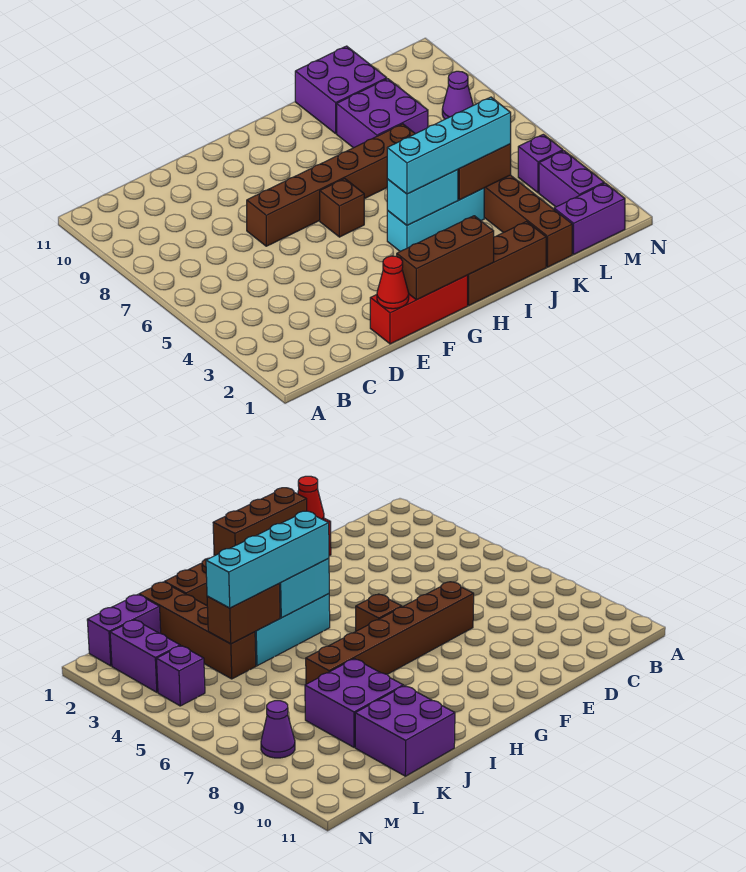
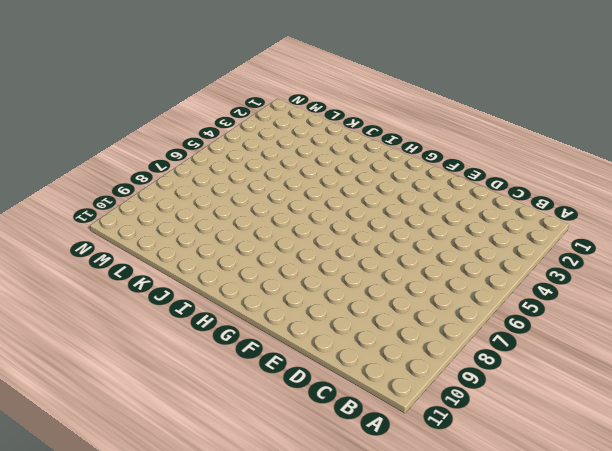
none -> red brick E1:G1 level 1
none -> brown brick E7:J7 level 1
none -> brown brick G6 level 1

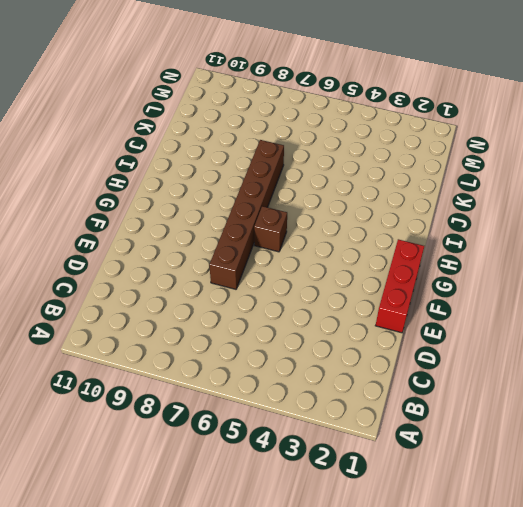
none -> brown brick H1:J1 level 1
none -> cyan brick H4:J4 level 1
none -> purple brick J8:K9 level 1

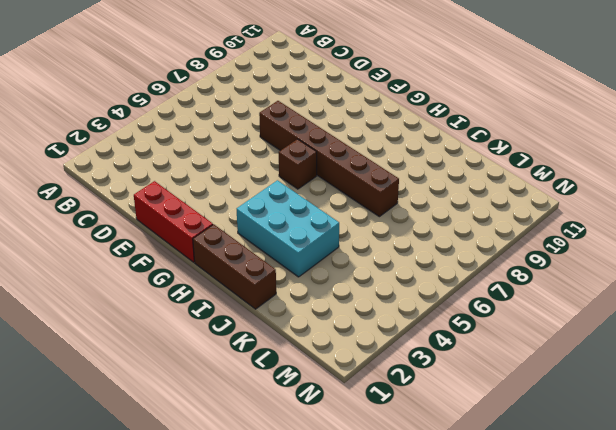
cyan brick H3:J4 level 1 -> cyan brick H4:J4 level 1
none -> purple brick J8:K9 level 1
none -> purple brick J10:K11 level 1
none -> brown brick K1:K4 level 1

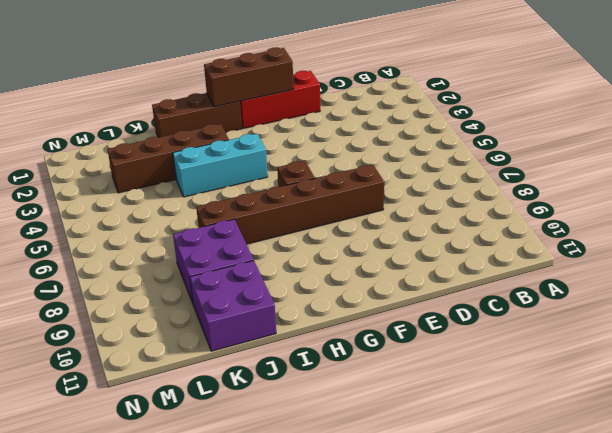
brown brick I3:L3 level 1 -> brown brick K1:K4 level 1
none -> purple brick L1:M1 level 1
none -> purple brick M2:M3 level 1
none -> purple brick M4 level 1

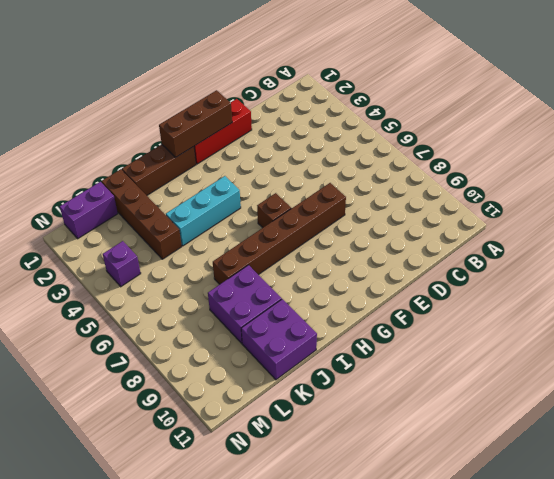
none -> purple brick M2:M3 level 1
none -> purple cone M8 level 1
none -> red cone E1 level 2

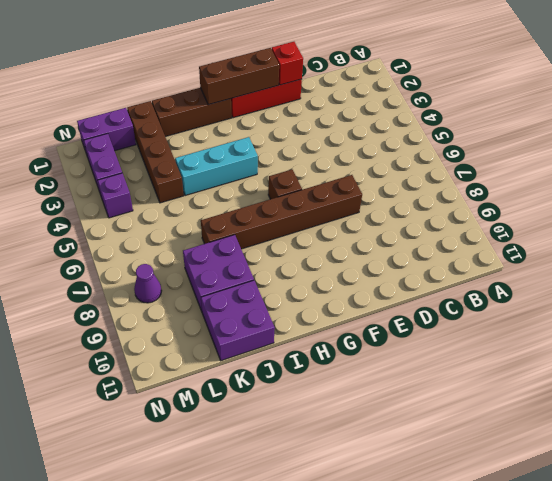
red brick E1 level 2 -> red cone E1 level 2
none -> cyan brick H4:I4 level 2
none -> brown brick J4:K4 level 2
none -> cyan brick H4:K4 level 3

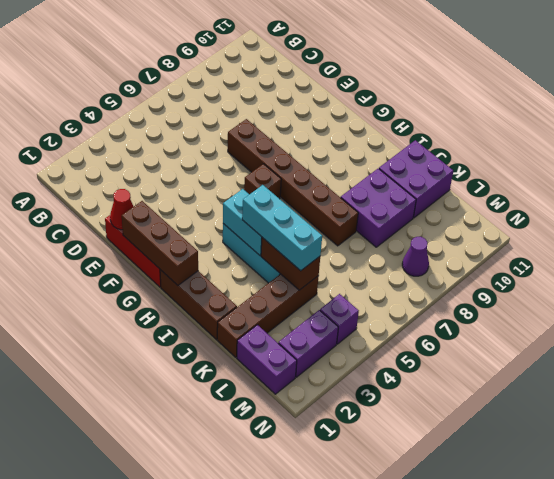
cyan brick I4:K4 level 3 -> cyan brick H4:K4 level 3

